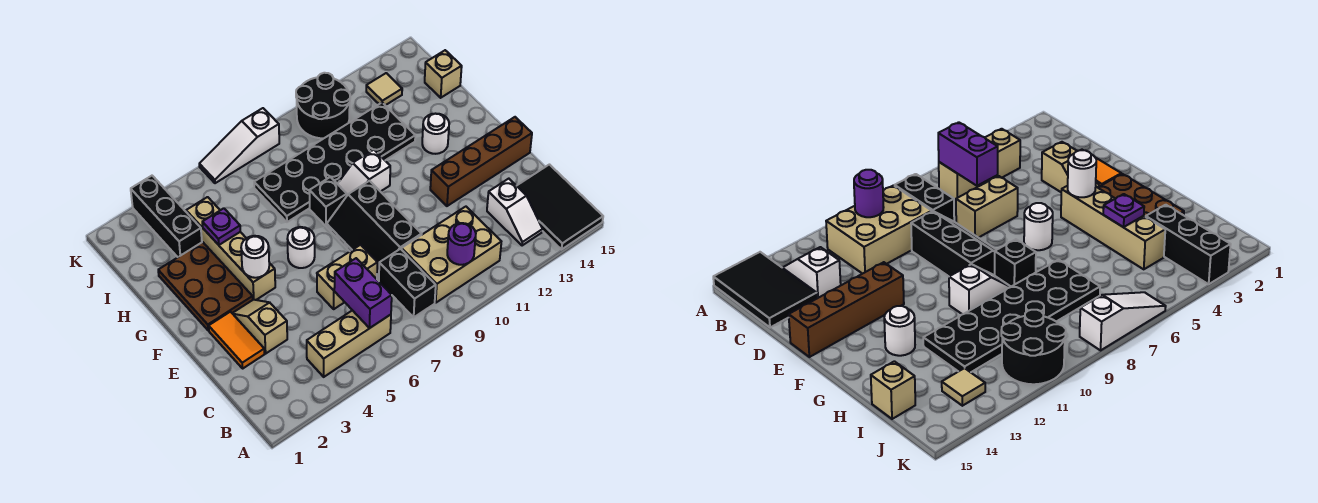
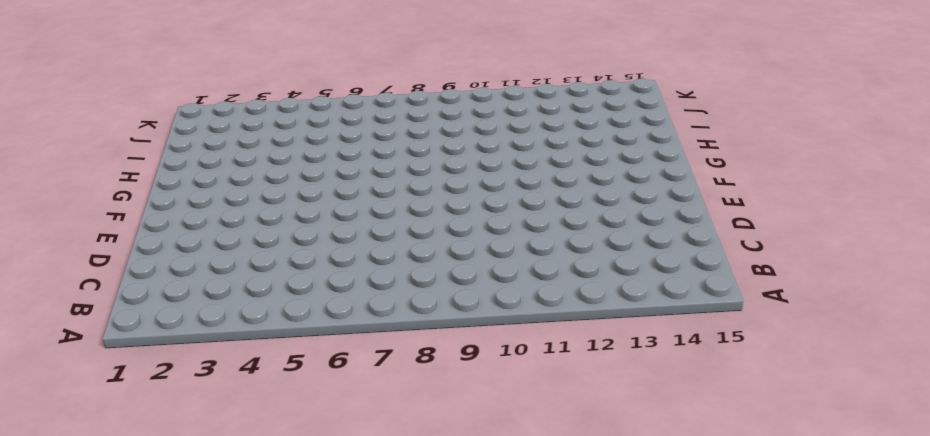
none -> black tile A14:C15 level 1
none -> tan brick B4:B6 level 1
none -> black brick B8:C8 level 1

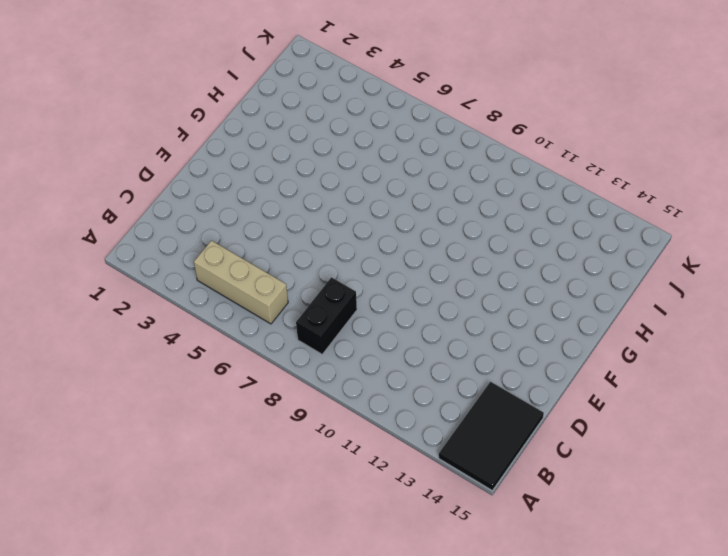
none -> tan brick B9:C11 level 1
none -> white slope B13:C13 level 1 top C
none -> orange tile D2:E2 level 1

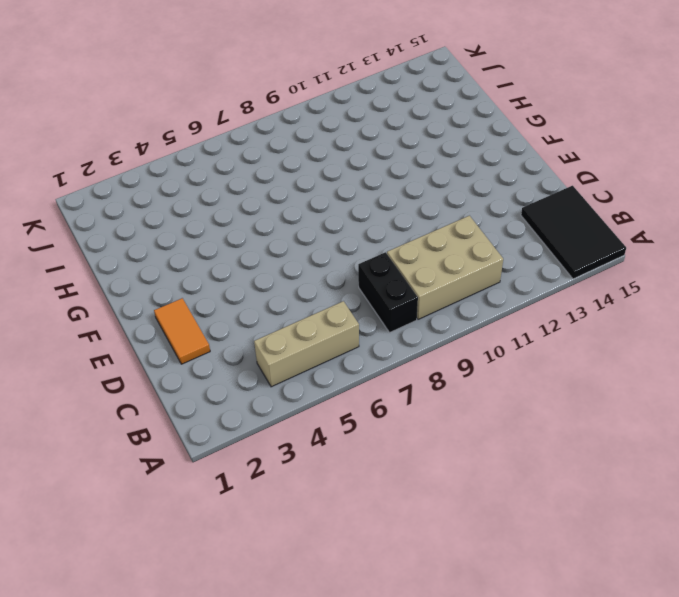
none -> white slope B13:C13 level 1 top C
none -> tan slope D3:E3 level 1 top D
none -> tan brick D6:D7 level 1

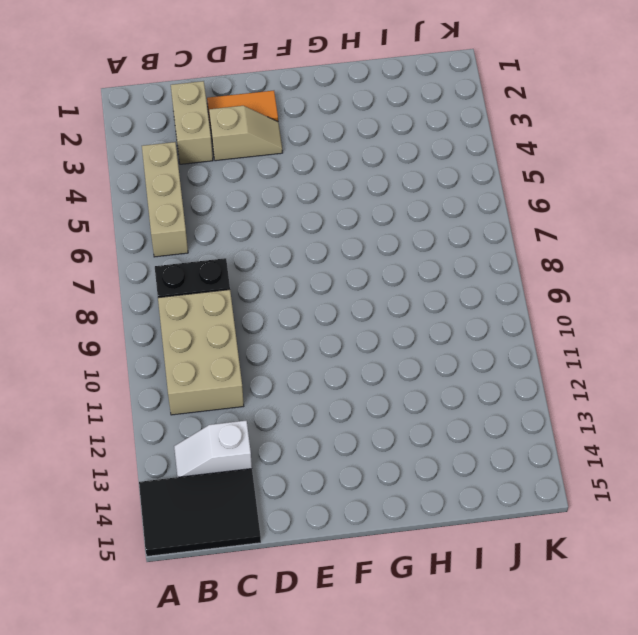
tan brick C2:C3 level 1 -> tan brick D6:D7 level 1
none -> black slope D8:F9 level 1 top 9
none -> brown brick E12:E15 level 1
none -> brown plate F2:H3 level 1

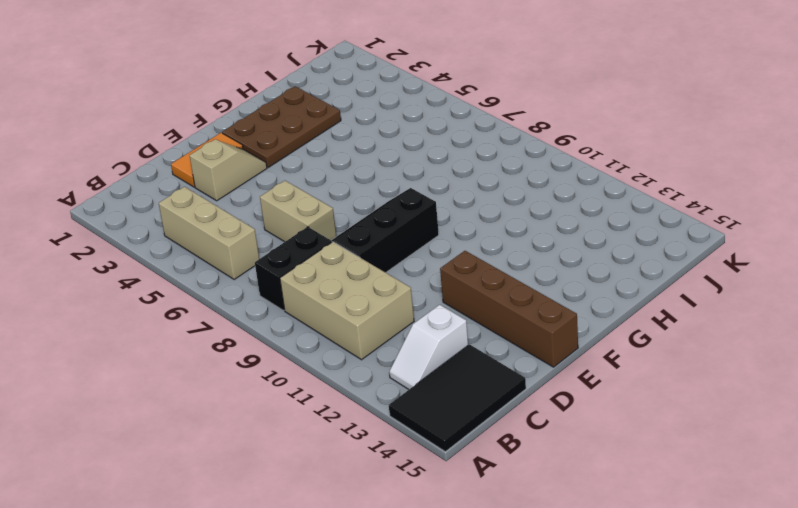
none -> tan brick F4:I4 level 1
none -> white round brick F6 level 1
none -> black brick G8 level 1

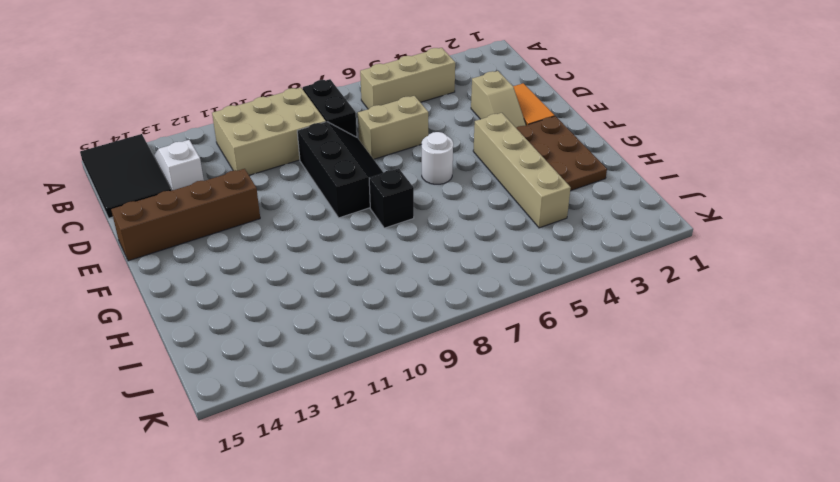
none -> white slope G9:G10 level 1 top 10
none -> white round brick G13 level 1
none -> black plate H7:I12 level 1

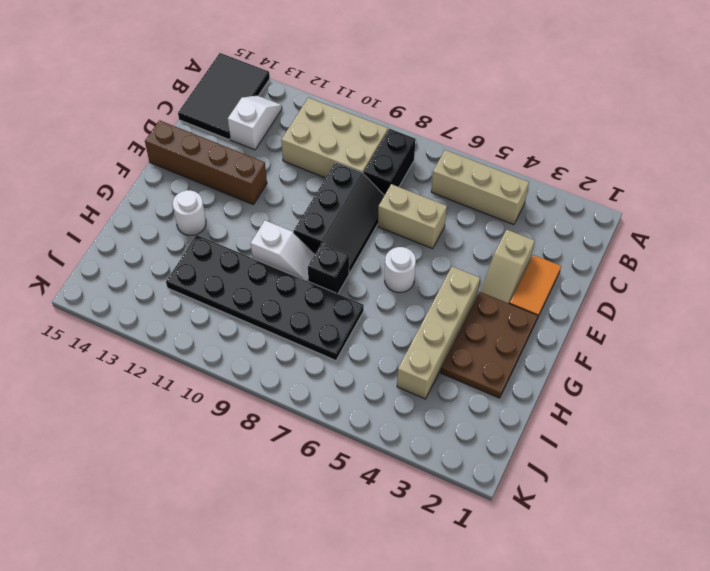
none -> black brick I3:K3 level 1
none -> tan brick I15 level 1
none -> black round brick J10:K11 level 1

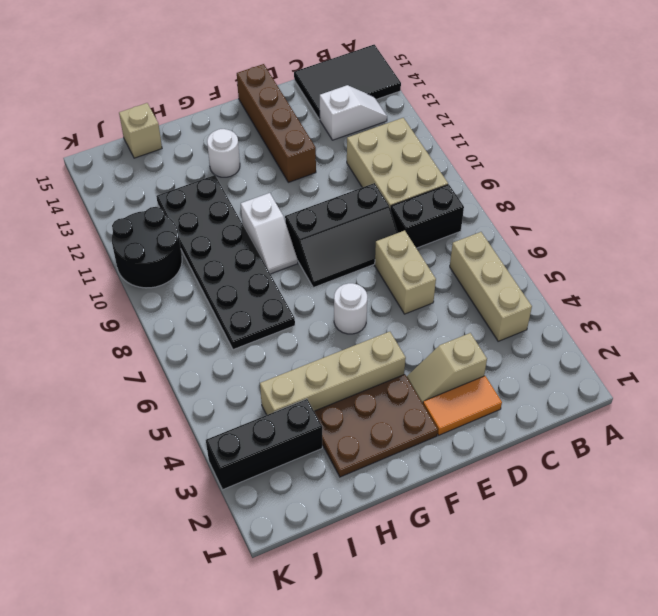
none -> black brick G8 level 1
none -> tan tile J13 level 1
none -> white slope K6:K8 level 1 top 8

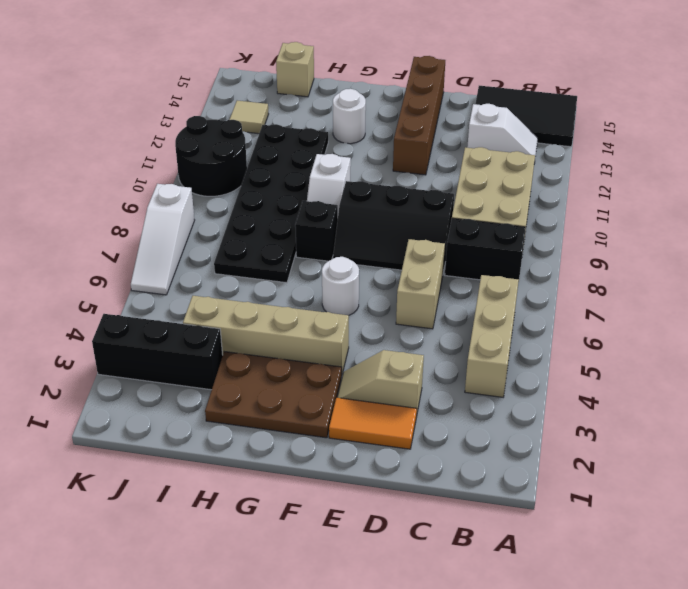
none -> purple brick B6:C6 level 2
none -> purple round brick B10 level 2
none -> white round brick F4 level 2

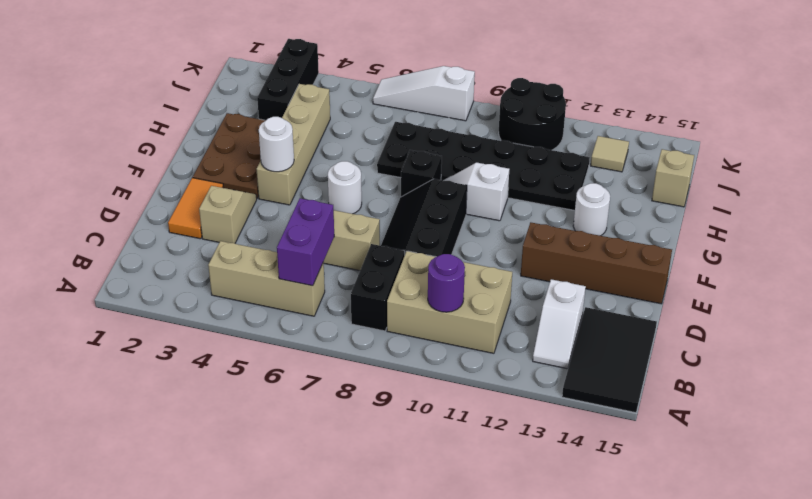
none -> purple plate H4 level 2

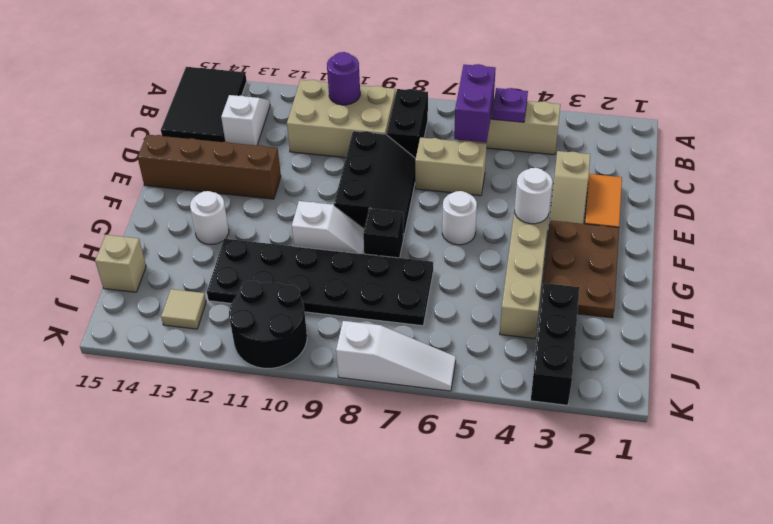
purple plate B5 level 2 -> purple plate H4 level 2

